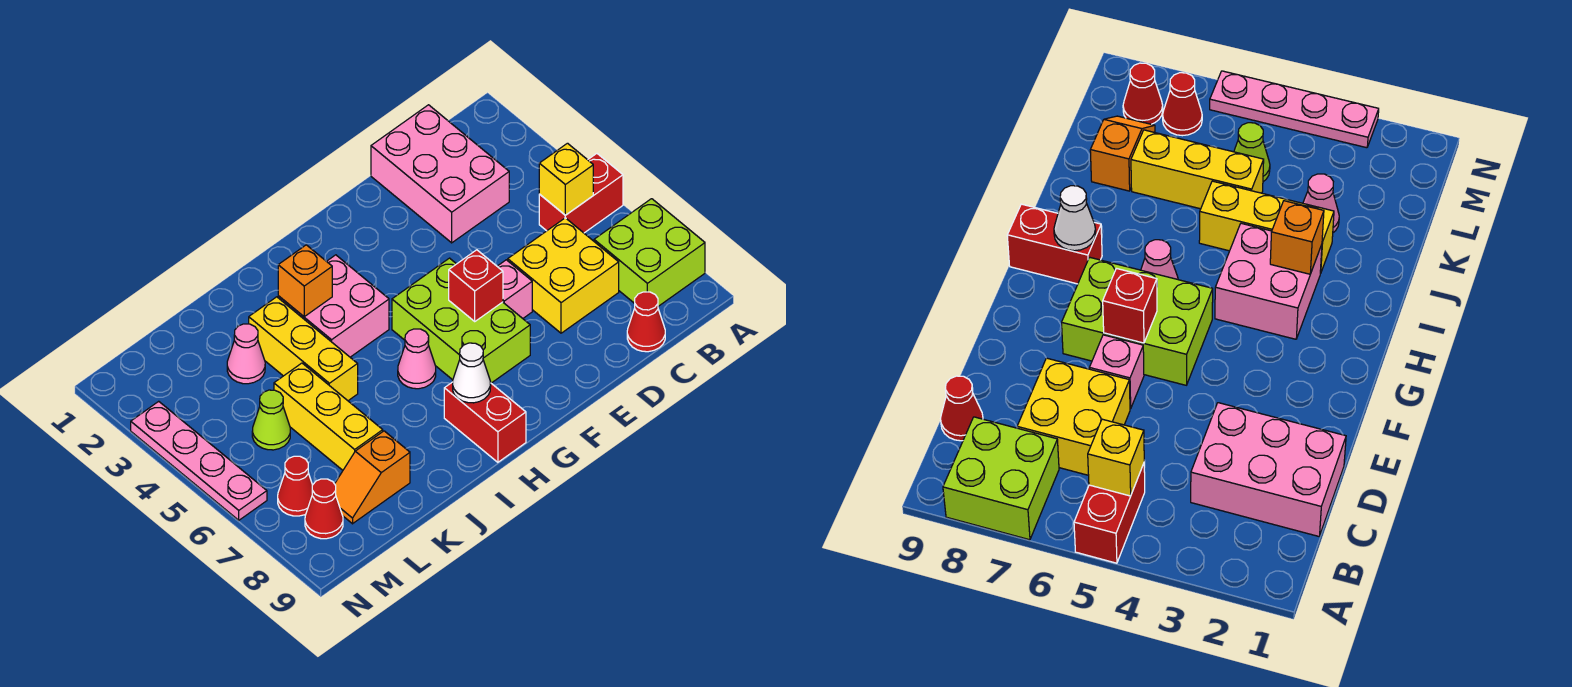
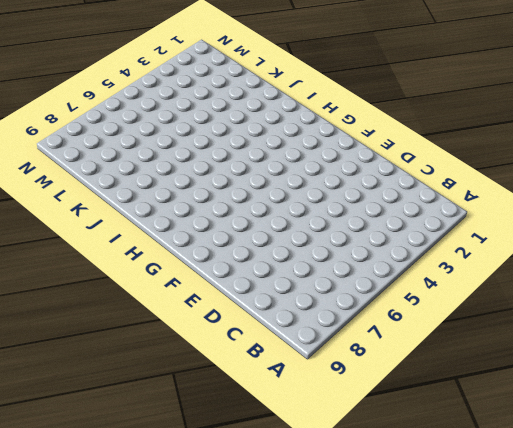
none -> red brick A5:B5 level 1
none -> lime brick A7:B8 level 1
none -> pink brick C1:D3 level 1

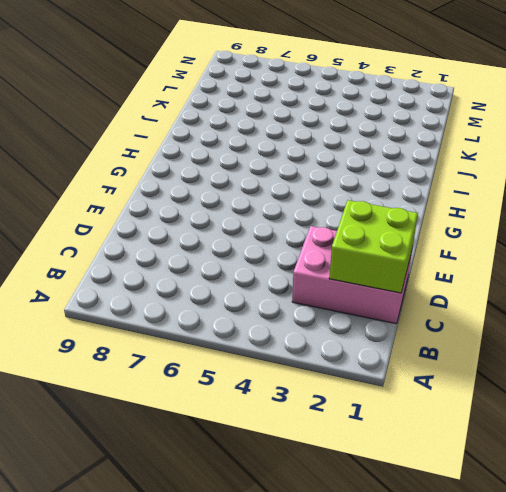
lime brick C1:D2 level 2 -> lime brick A7:B8 level 1
none -> red brick A5:B5 level 1
none -> yellow brick C6:D7 level 1
none -> red cone C9 level 1

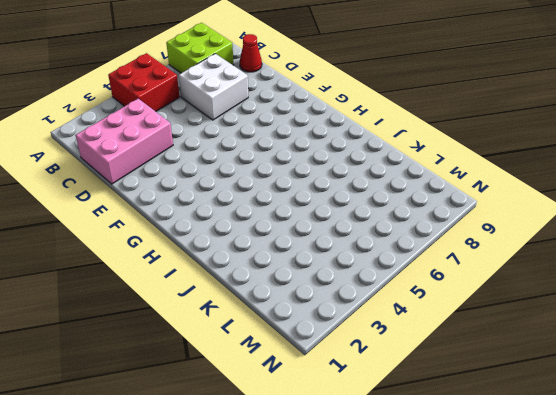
red brick A4:B5 level 1 -> red brick A5:B5 level 1
white brick C6:D7 level 1 -> yellow brick C6:D7 level 1
none -> pink brick E6 level 1
none -> lime brick F5:G7 level 1
none -> pink brick H3:I4 level 1

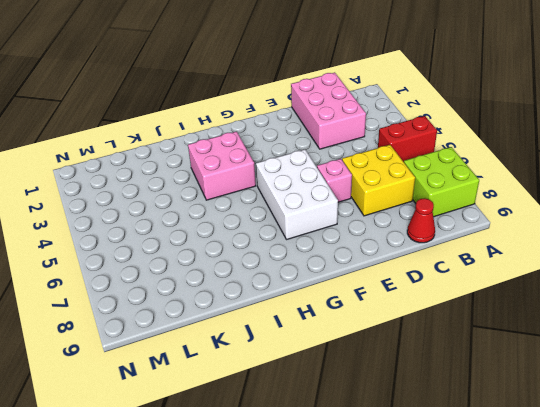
white brick F5:G7 level 1 -> lime brick F5:G7 level 1
none -> pink cone H6 level 1
none -> red brick H8:H9 level 1
none -> yellow brick J3:J5 level 1

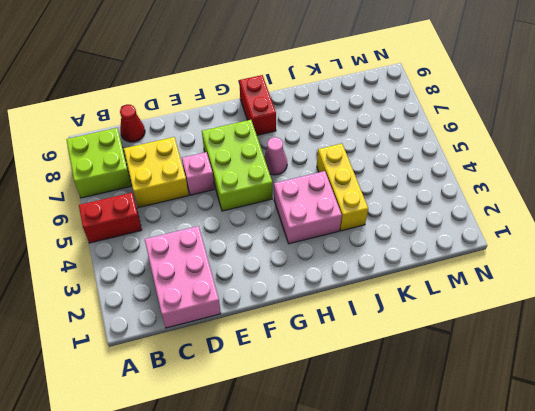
none -> pink cone K3 level 1
none -> yellow brick K5:K7 level 1
none -> orange slope K8:L8 level 1 top K

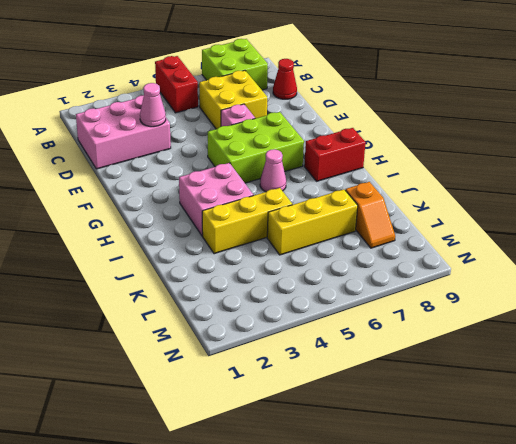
pink cone D3 level 2 -> pink cone K3 level 1
none -> lime cone L5 level 1
none -> red cone M7 level 1
none -> red cone M8 level 1

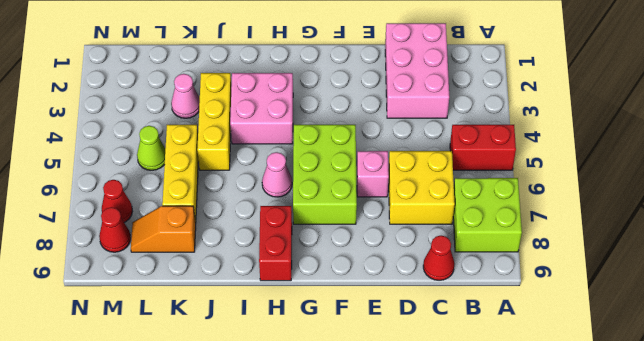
none -> pink plate N3:N6 level 1
none -> yellow brick B5 level 2
none -> red brick F6 level 2

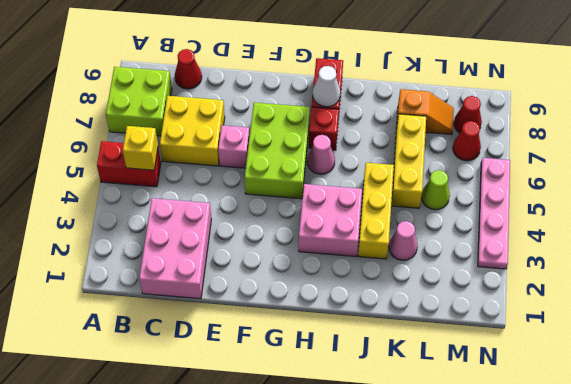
red brick H7 level 1 -> red brick F6 level 2
none -> orange brick I3 level 2

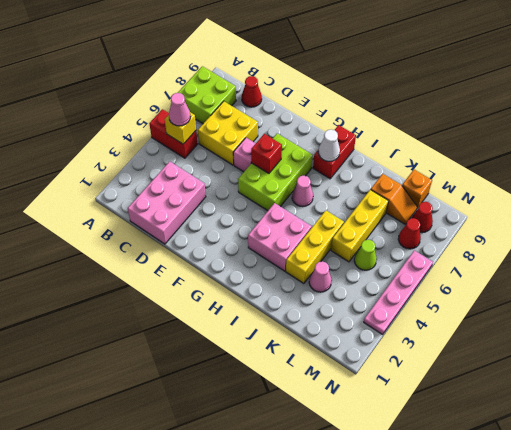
pink cone B5 level 3 -> none
orange brick L9 level 1 -> orange brick I3 level 2

